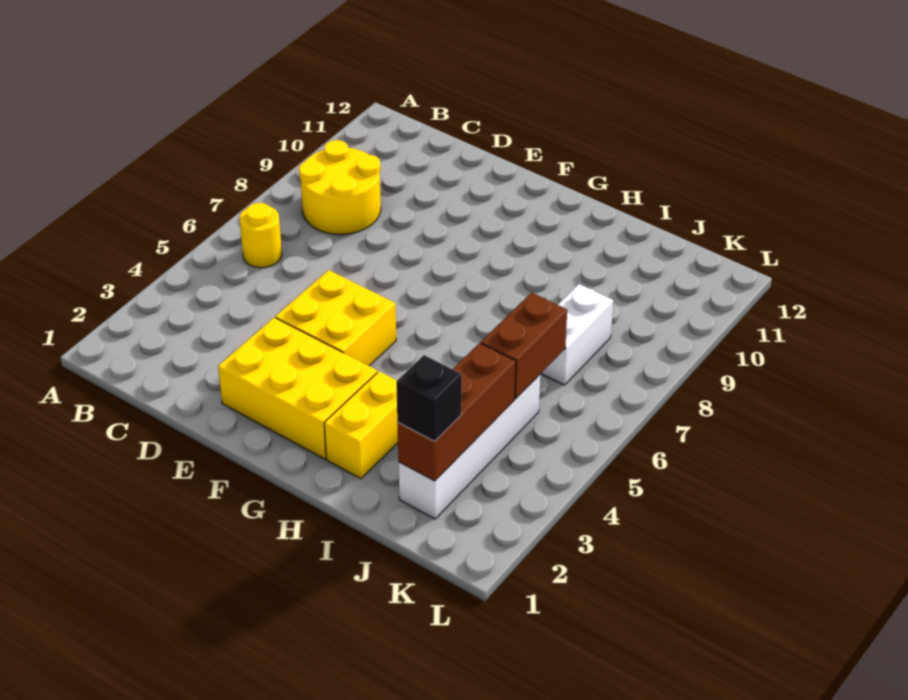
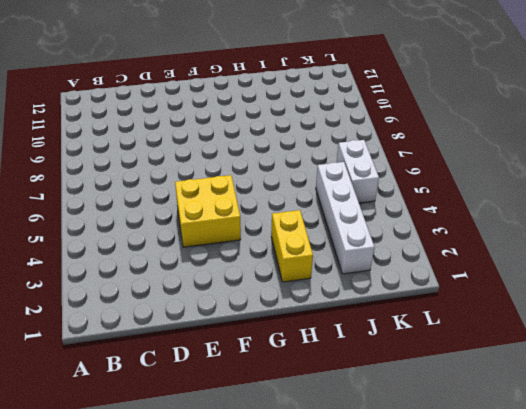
white brick K5:K6 level 1 -> white brick J7:J8 level 1
none -> yellow round brick B6 level 1
none -> yellow round brick B8:C9 level 1

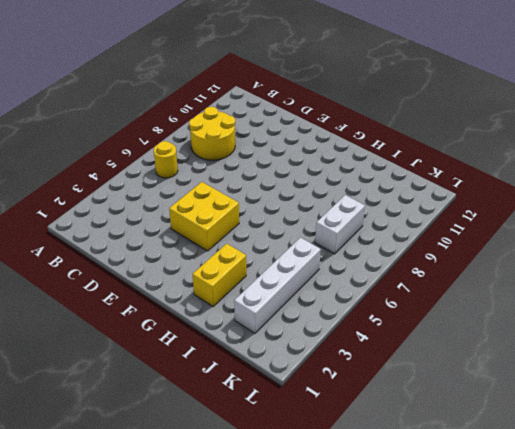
none -> yellow brick E2:G3 level 1
none -> brown brick J2:J4 level 2

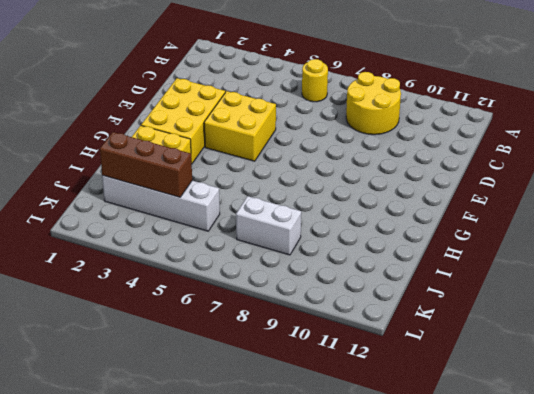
none -> brown brick J5:J6 level 2
none -> black brick J2 level 3

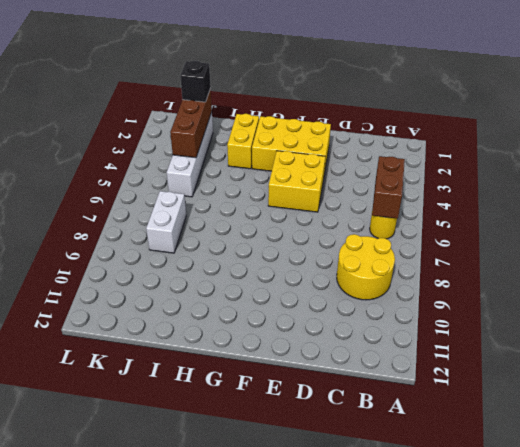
brown brick B5:B6 level 2 -> brown brick J5:J6 level 2

